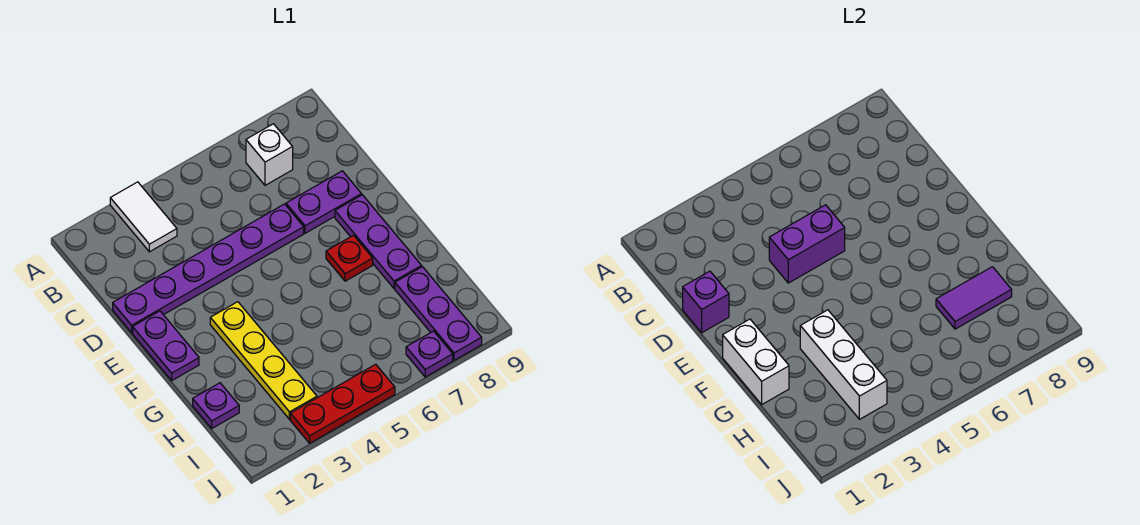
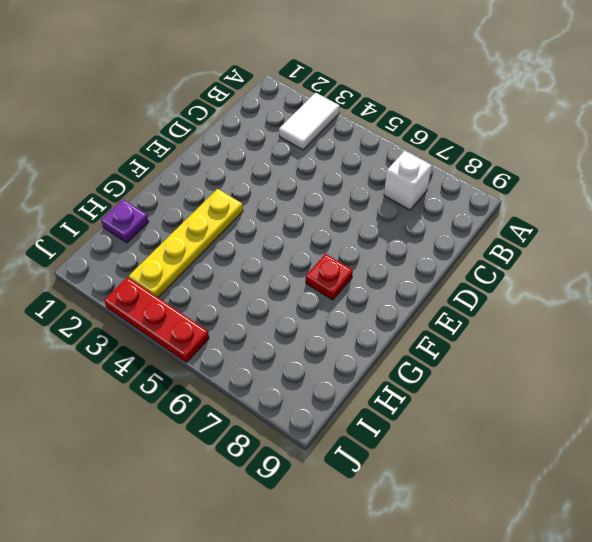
none -> purple plate D1:D6 level 1
none -> purple plate D7:D8 level 1
none -> purple plate E1:F1 level 1

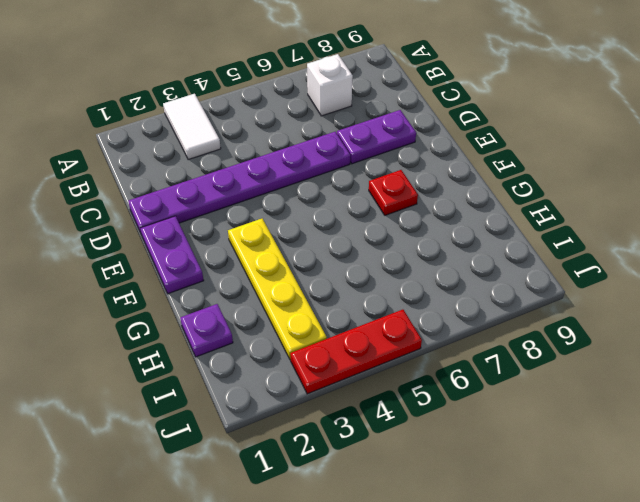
none -> purple plate E8:G8 level 1
none -> purple plate H8:J8 level 1
none -> purple plate J7 level 1

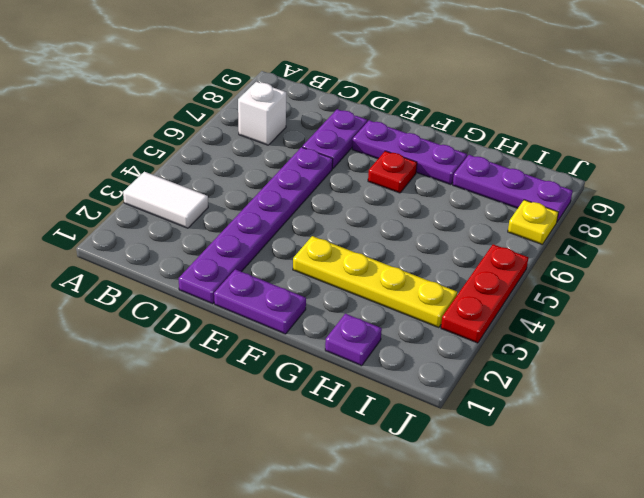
yellow plate J7 level 1 -> purple plate J7 level 1
none -> purple brick D1 level 2
none -> purple brick D4:D5 level 2
none -> white brick F1:G1 level 2

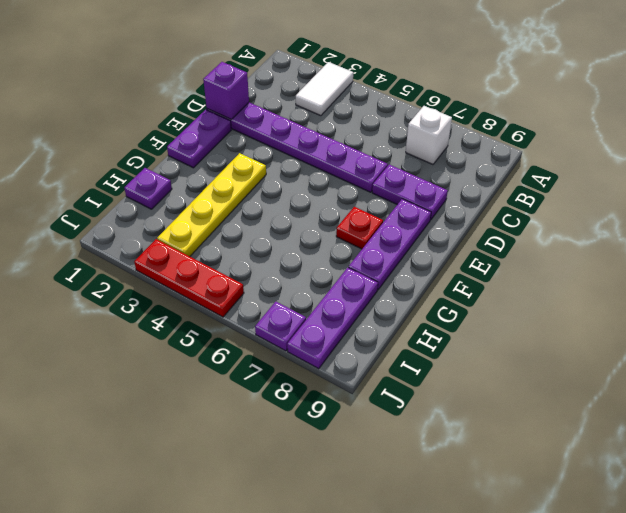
none -> purple brick D4:D5 level 2
none -> white brick F1:G1 level 2
none -> white brick G3:I3 level 2

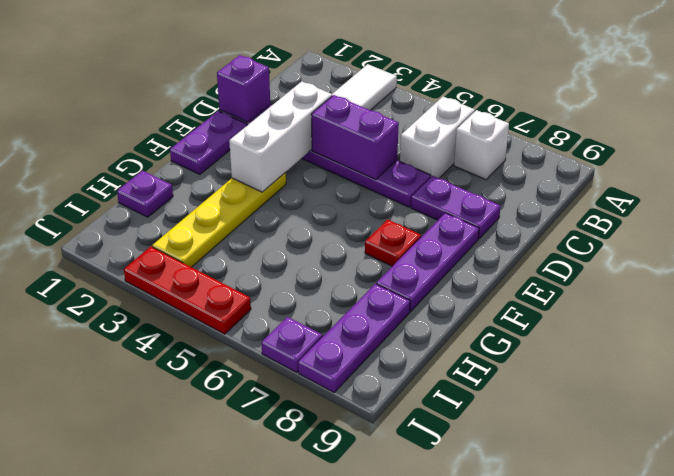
white brick B6:C6 level 1 -> white brick F1:G1 level 2
white brick D3:F3 level 2 -> white brick G3:I3 level 2
none -> purple tile H7:H8 level 2

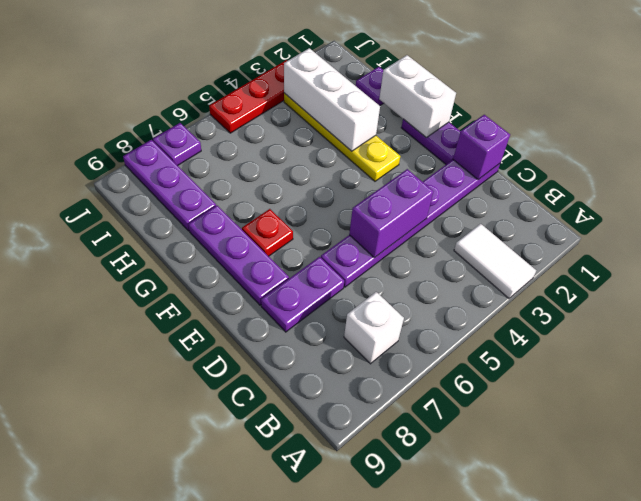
none -> purple tile H7:H8 level 2

